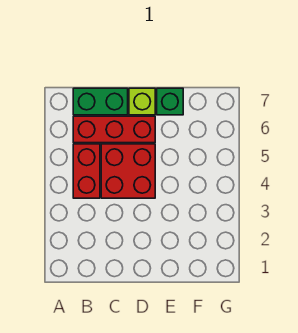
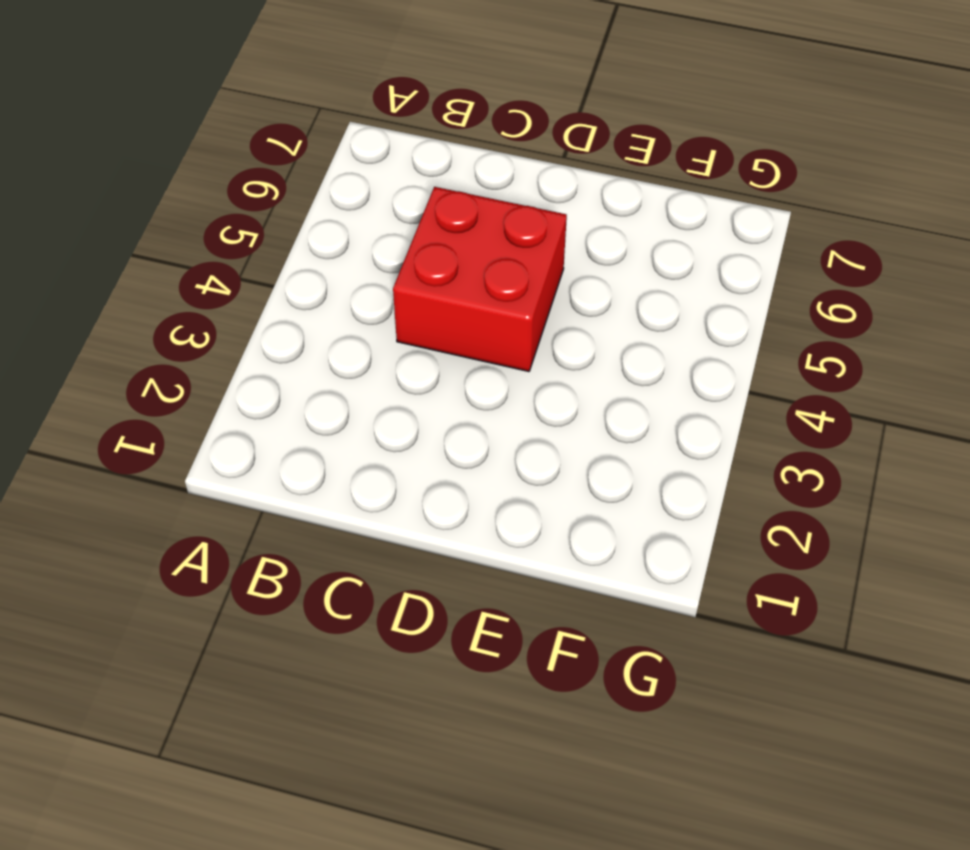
none -> red brick B4:B5 level 1
none -> red brick B6:D6 level 1

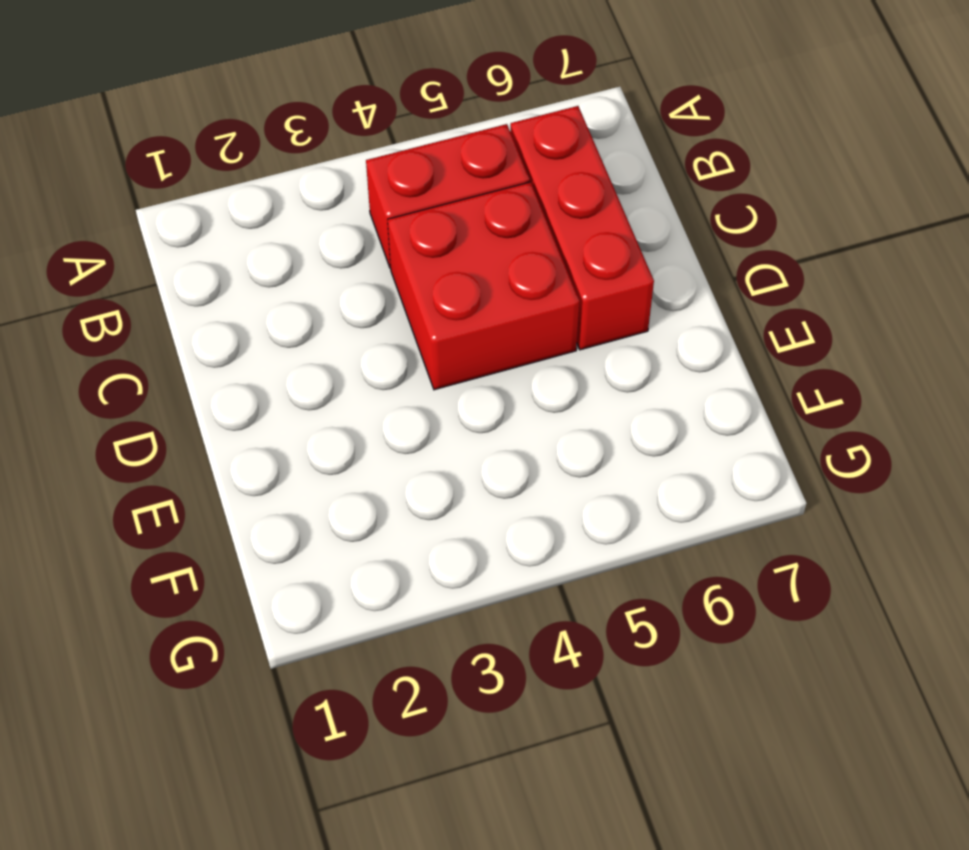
none -> green brick B7:C7 level 1
none -> lime brick D7 level 1

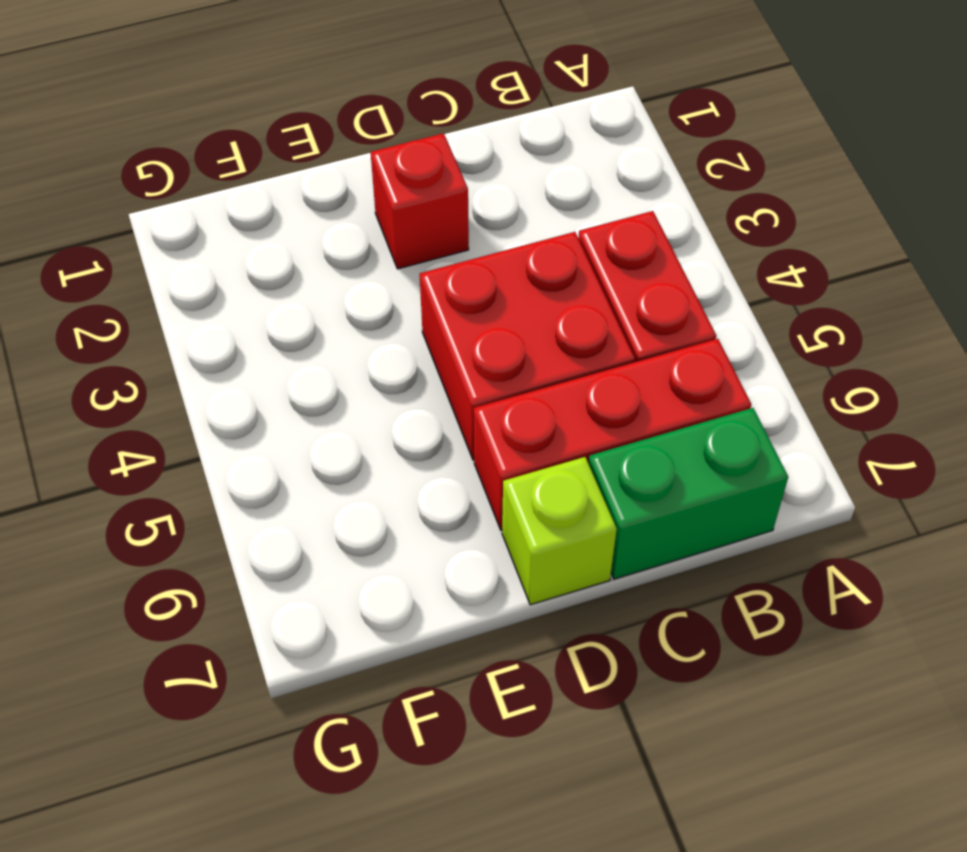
red brick D2 level 1 -> none
none -> green brick E7 level 1

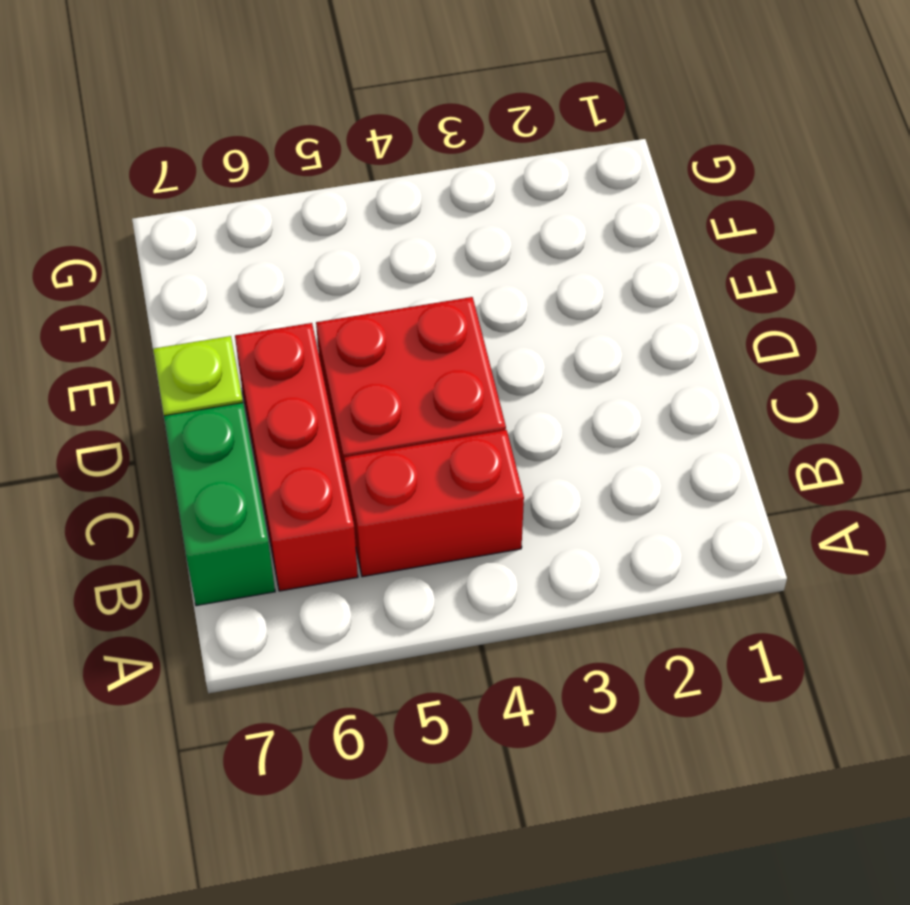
none -> green brick E7 level 1

